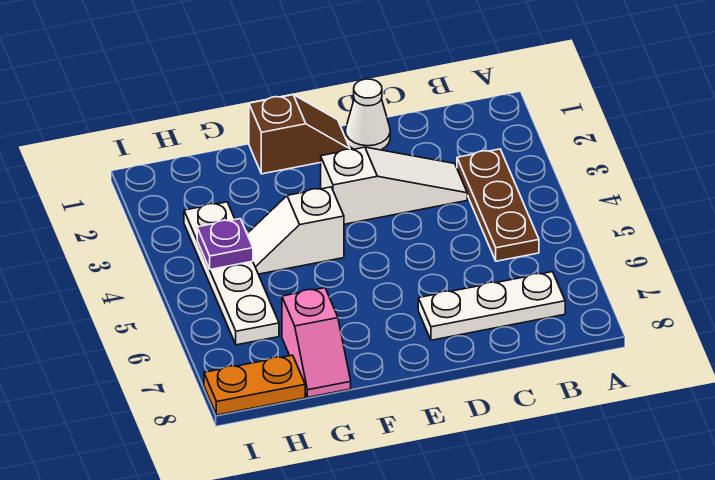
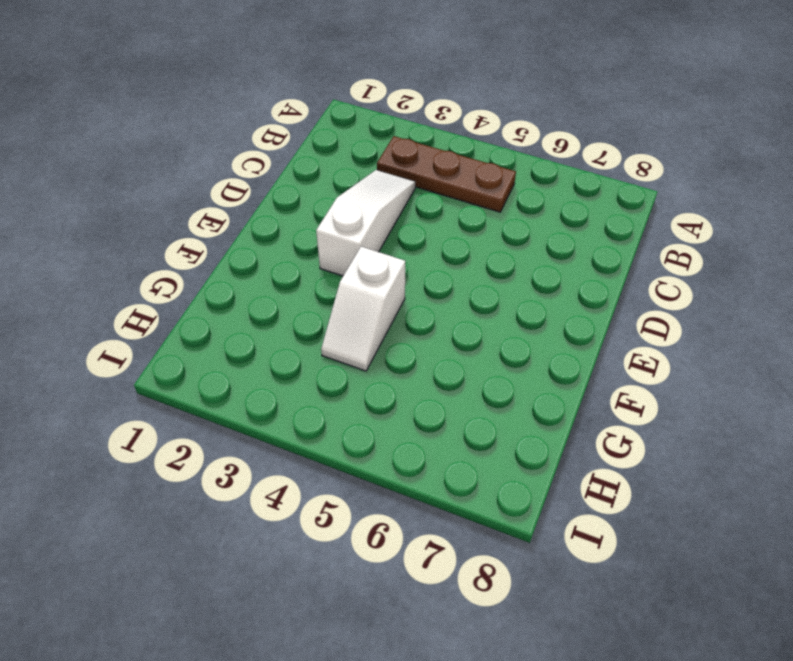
none -> white plate B7:D7 level 1
none -> white cone D1 level 1

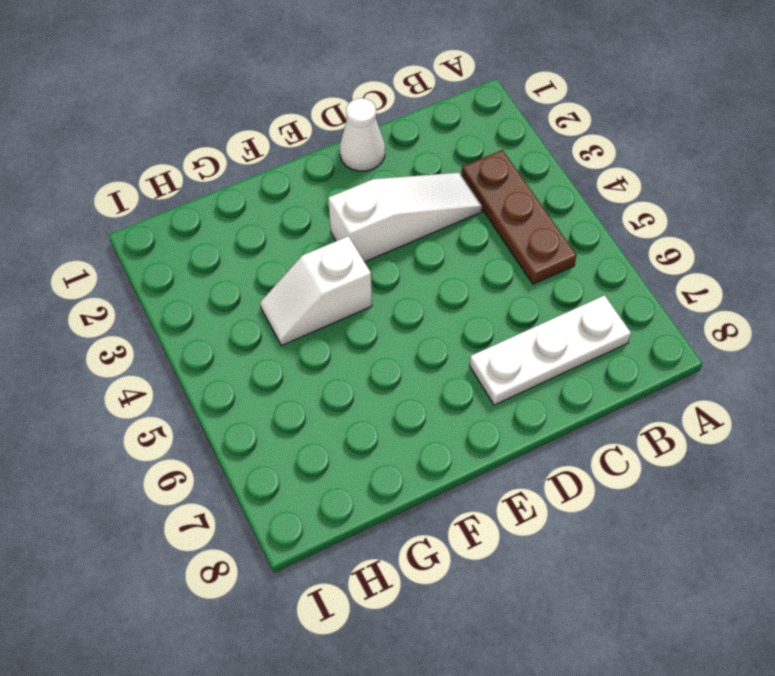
none -> brown slope E1:F1 level 1 top F
none -> pink slope G7:G8 level 1 top 7

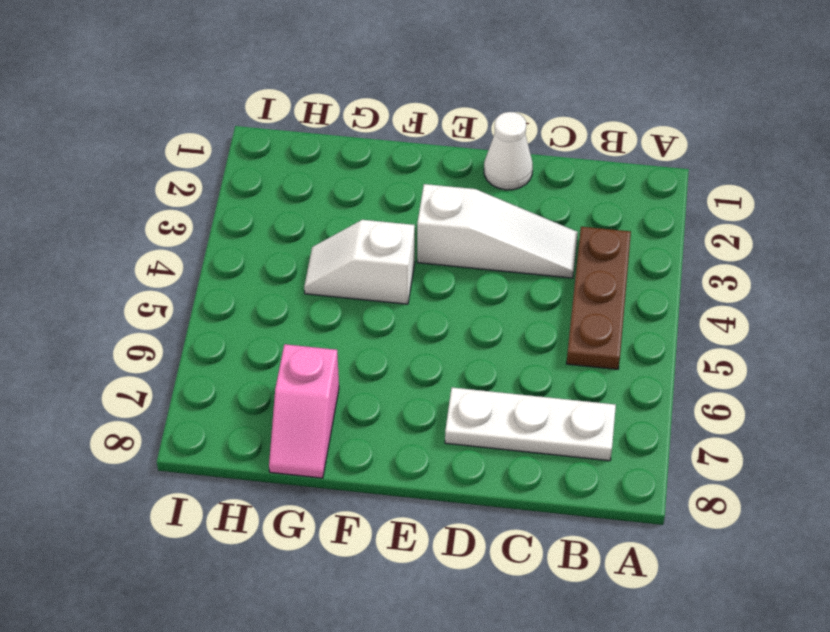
none -> brown slope E1:F1 level 1 top F
none -> white plate H3:H6 level 1

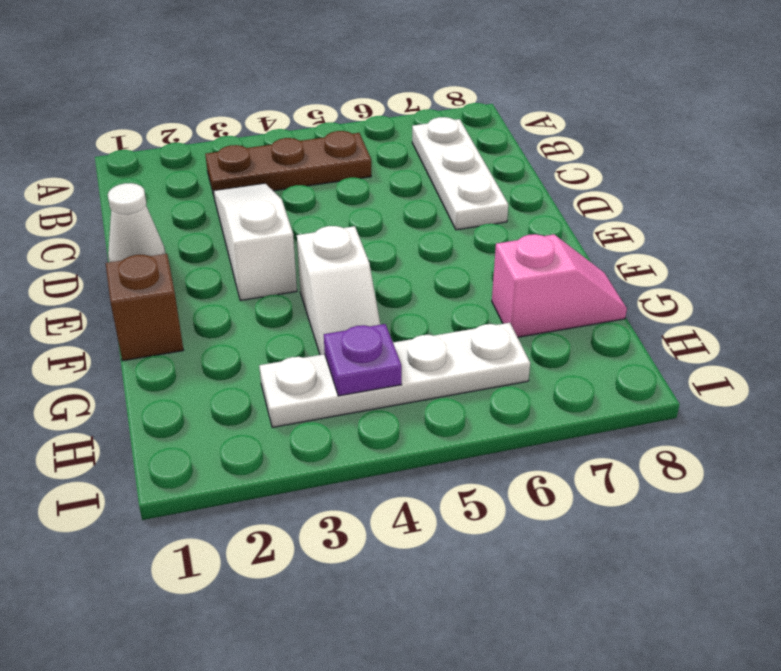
none -> orange plate H8:I8 level 1

